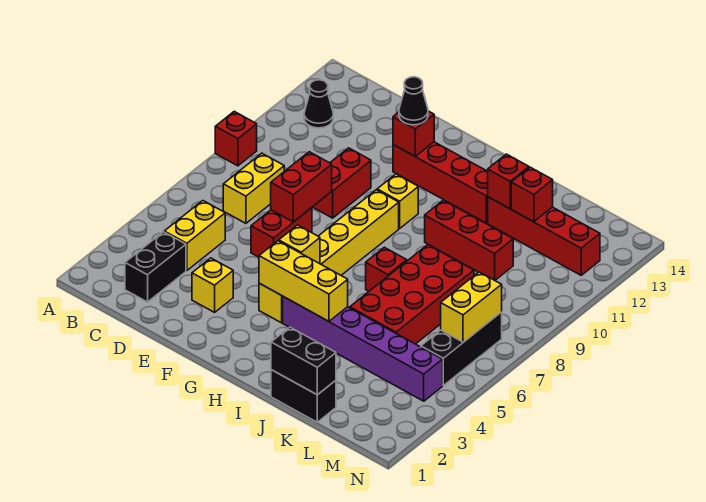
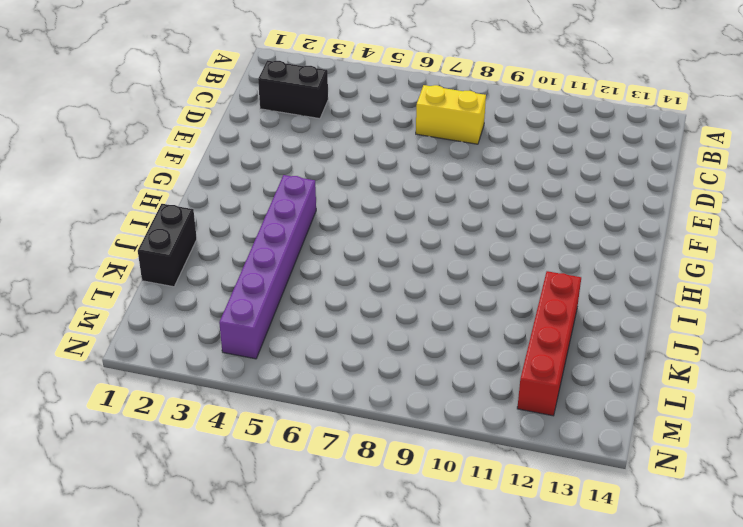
none -> red brick A9 level 1
none -> black cone B12 level 1
none -> yellow brick C4:C5 level 1

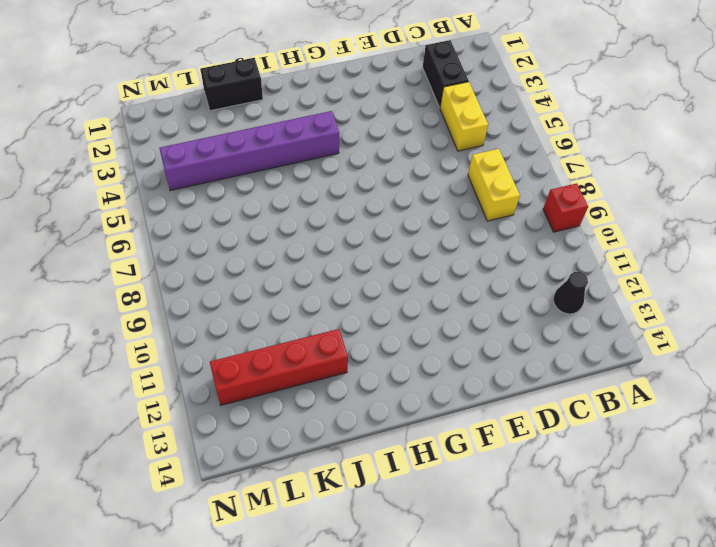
none -> yellow brick E3 level 1
none -> red brick E6:E7 level 1
none -> red brick E9:E10 level 1

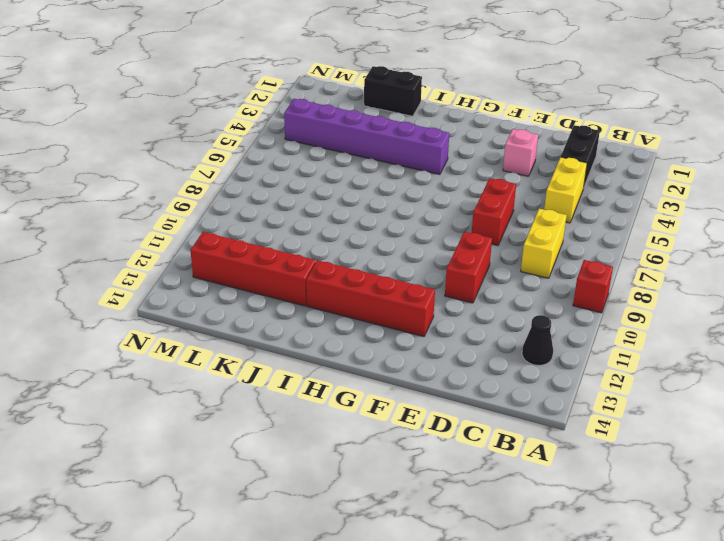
pink brick E3 level 1 -> yellow brick E3 level 1
none -> yellow brick G4:G9 level 1
none -> yellow brick G10 level 1
none -> red brick I7 level 1

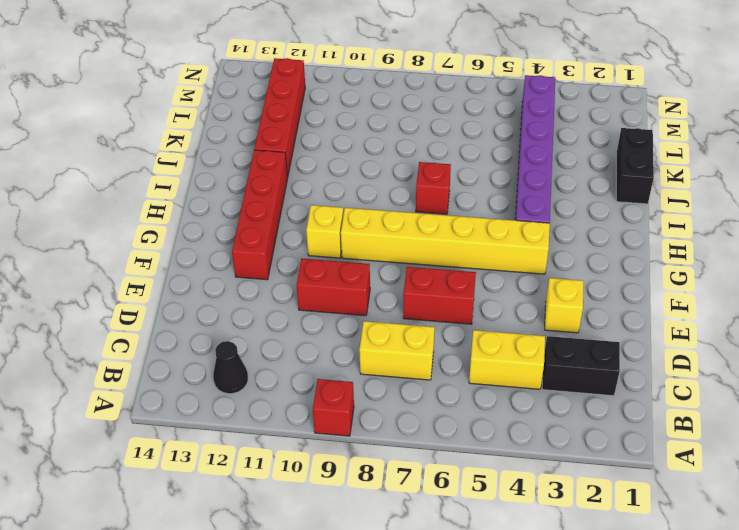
none -> red brick I10:K10 level 1
none -> red brick J5:K8 level 1
none -> black brick M5:M7 level 1

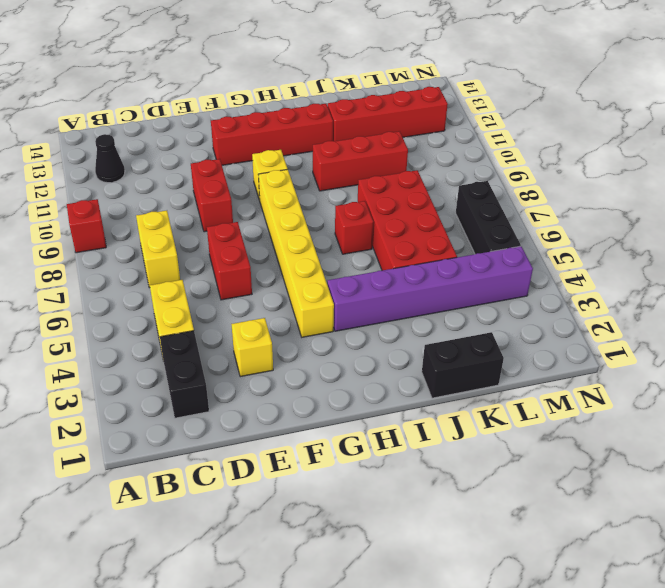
none -> red brick E7:E8 level 2
none -> red brick F12 level 2
none -> yellow brick G4:I4 level 2

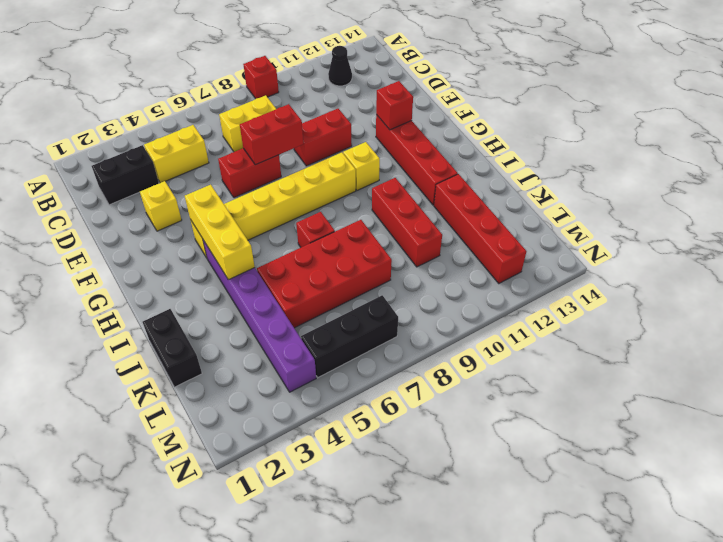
none -> yellow brick G5 level 2
none -> black brick J1:K1 level 2
none -> red brick J12 level 2

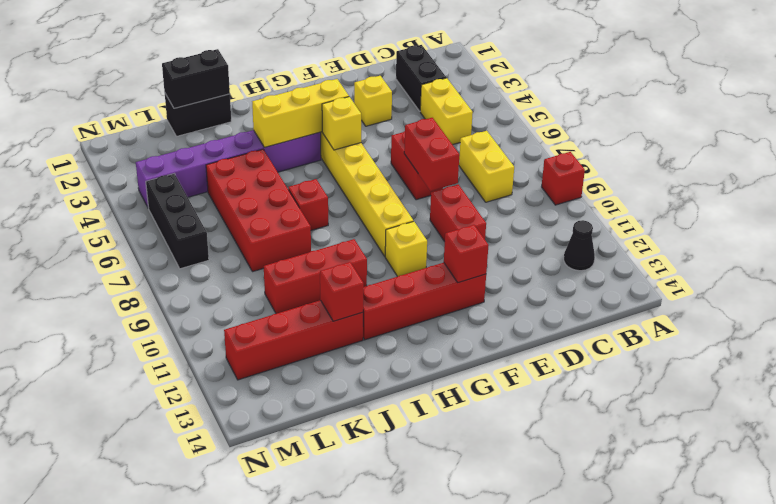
none -> red brick K12 level 2
none -> yellow brick M6:M7 level 2
none -> black cone F12 level 3

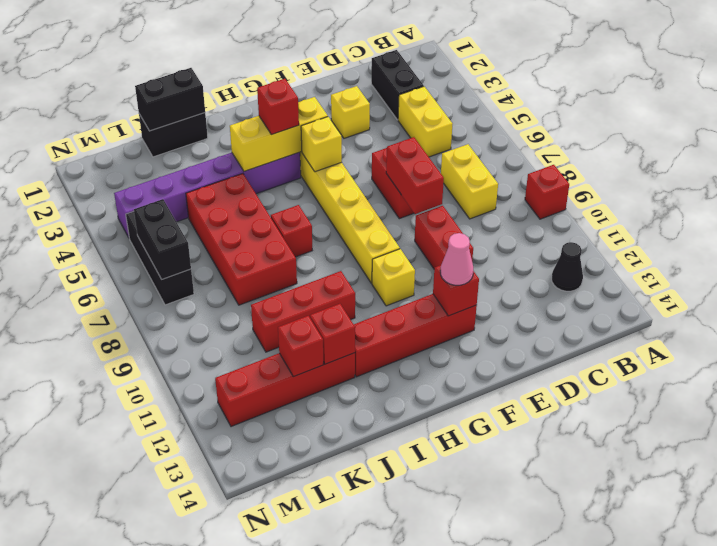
pink cone F12 level 3 -> black cone F12 level 3
red brick H4 level 3 -> none
black brick M6:M7 level 2 -> yellow brick M6:M7 level 2

